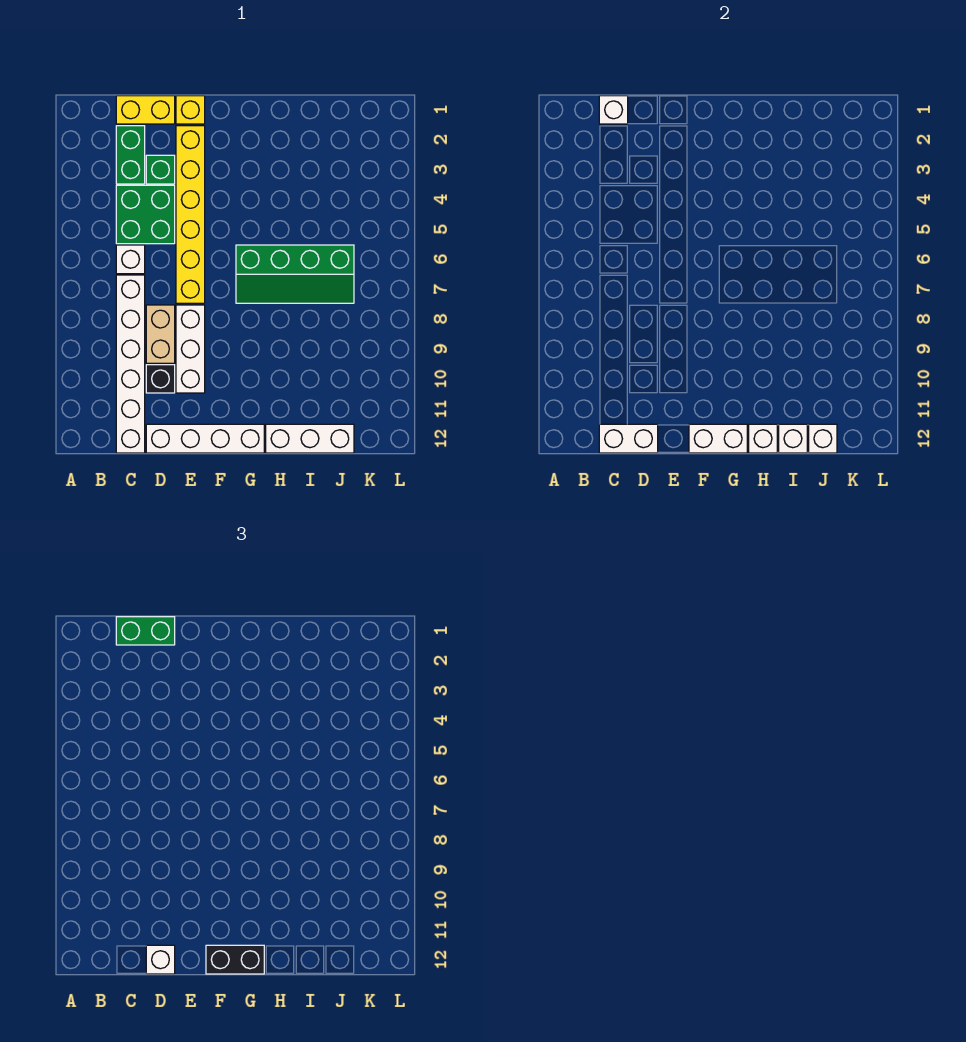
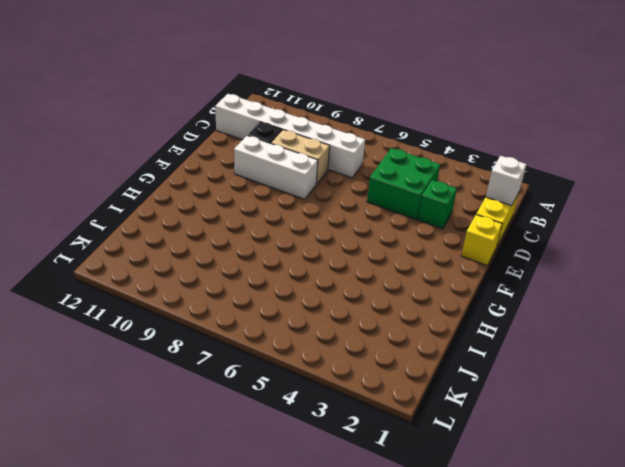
none -> green brick C2:C3 level 1
none -> white brick C6 level 1
none -> white brick D12:G12 level 1

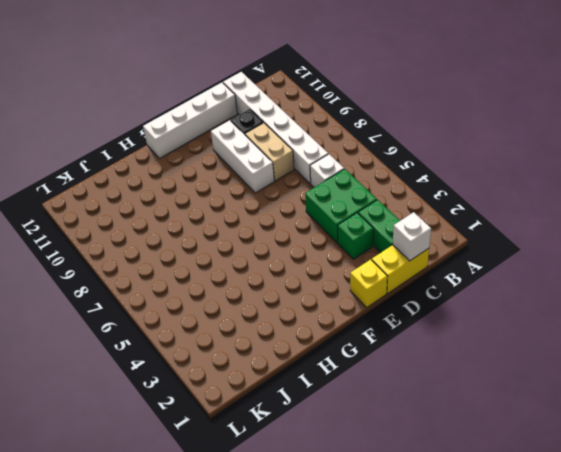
none -> yellow brick E2:E7 level 1
none -> green slope G6:J7 level 1 top 6
none -> white brick H12:J12 level 1

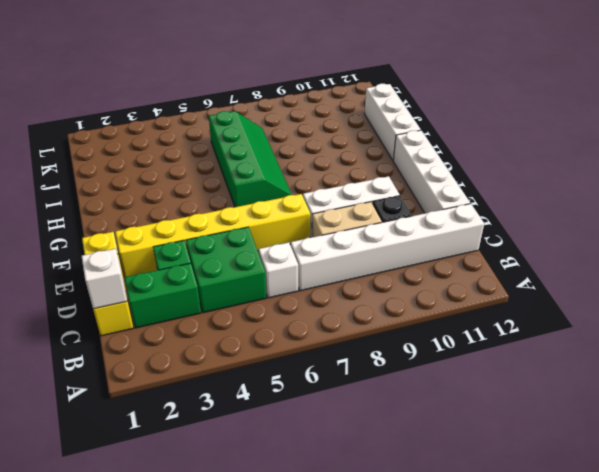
none -> white brick C12:D12 level 2
none -> white brick F12:G12 level 2
none -> white brick H12 level 2

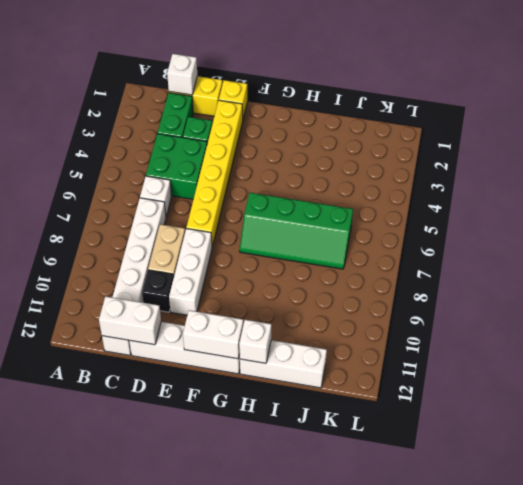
none -> white brick I12 level 2
none -> white brick J12 level 2
none -> green brick C1:D1 level 3

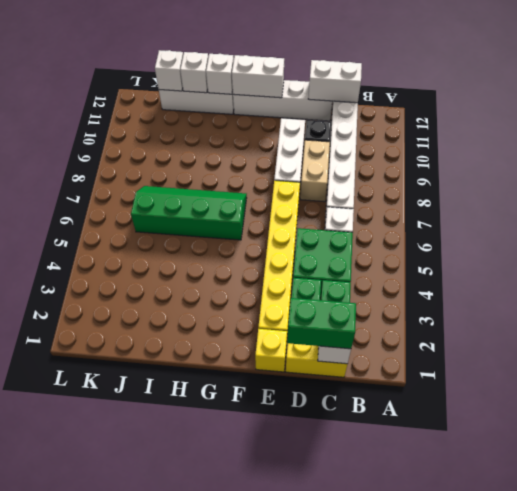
none -> white brick D12 level 3
none -> black brick F12:G12 level 3

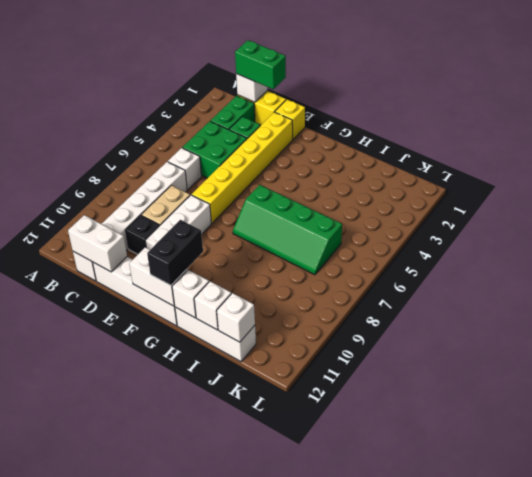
black brick G11:G12 level 3 -> black brick F12:G12 level 3
none -> white brick D12 level 3

